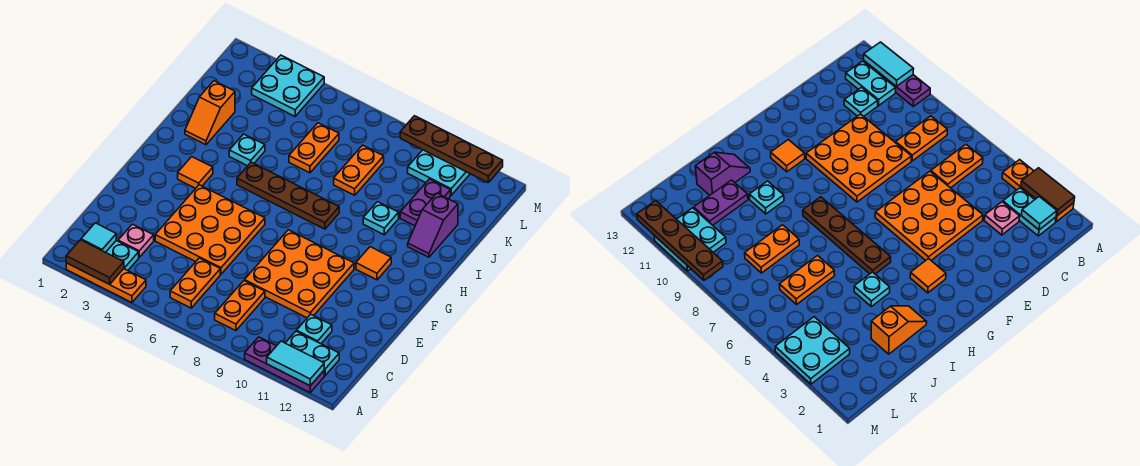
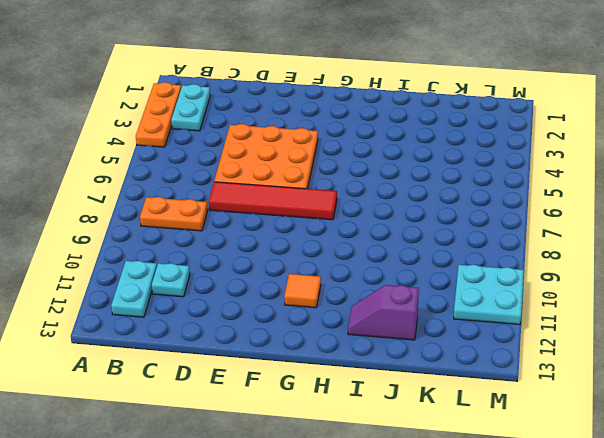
red tile D7:G7 level 1 -> none
none -> purple plate A10:A12 level 1
none -> orange plate B6:C6 level 1
none -> pink plate C3 level 1

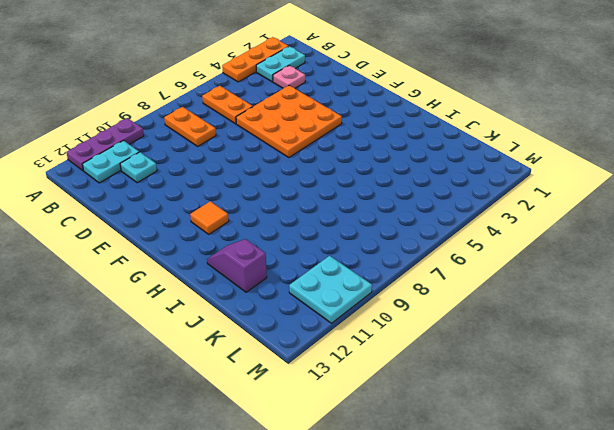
none -> orange plate D8:F10 level 1
none -> orange tile G3 level 1
none -> brown plate H5:H8 level 1

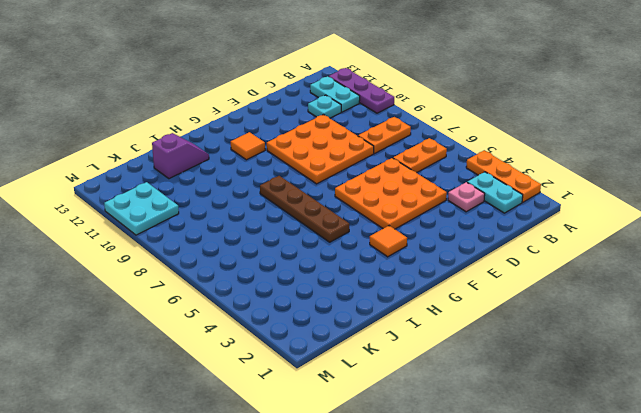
none -> orange slope I2:J2 level 1 top J
none -> cyan plate I4 level 1
none -> cyan plate I10 level 1

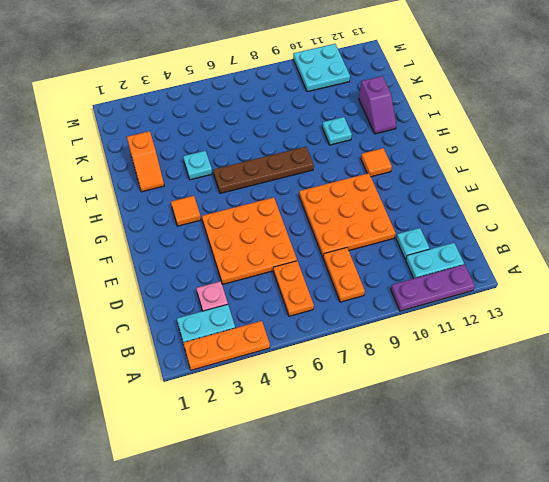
none -> orange plate J6:K6 level 1
none -> orange plate J8:K8 level 1
none -> purple plate J11:K11 level 1

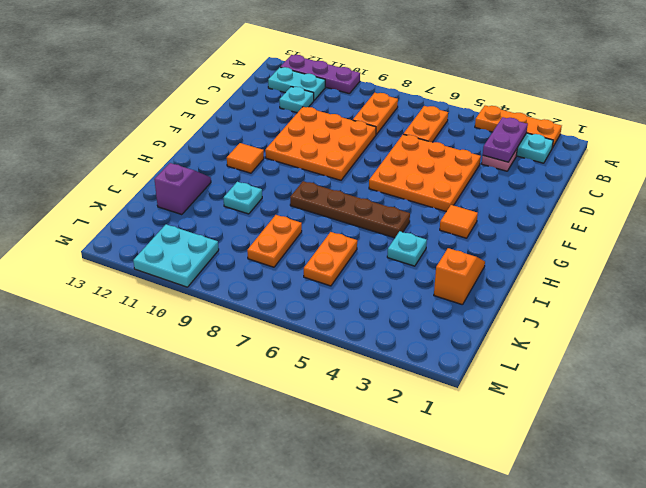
purple plate B3:C3 level 2 -> purple plate J11:K11 level 1
none -> cyan plate L3:M4 level 1
none -> brown tile A2:A3 level 2
none -> cyan tile A11:A12 level 2

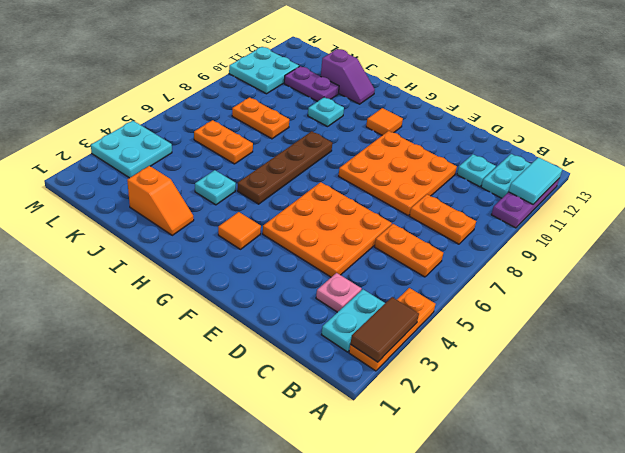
none -> cyan tile B2 level 2
none -> brown plate M9:M12 level 2

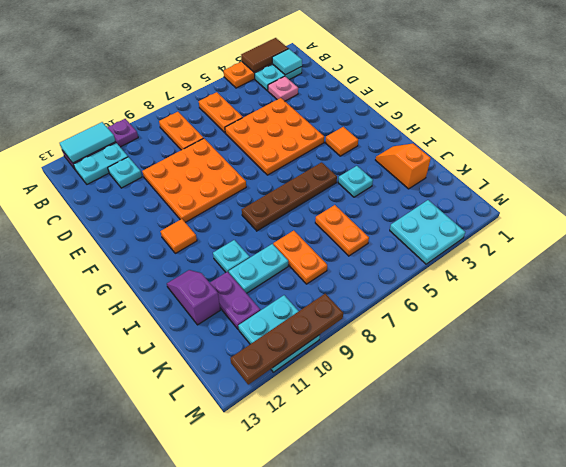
cyan plate J9:J10 level 1 -> none

